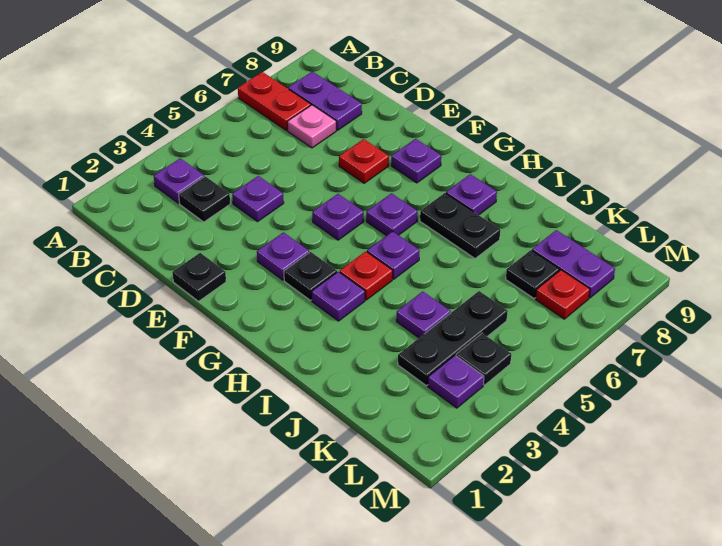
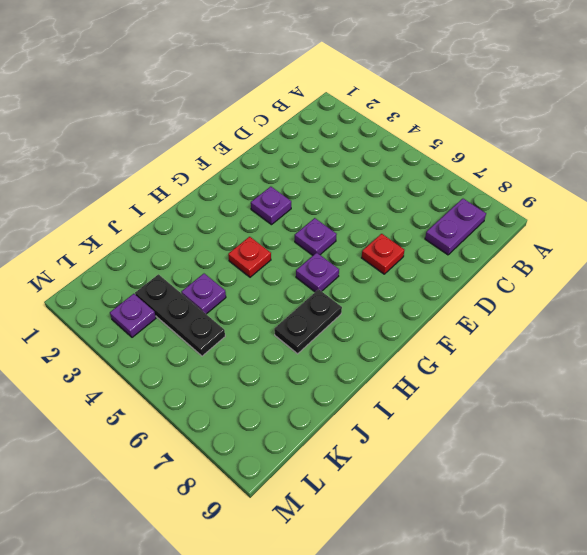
none -> red plate A7:B7 level 1
none -> purple plate B3 level 1
none -> black plate C3 level 1

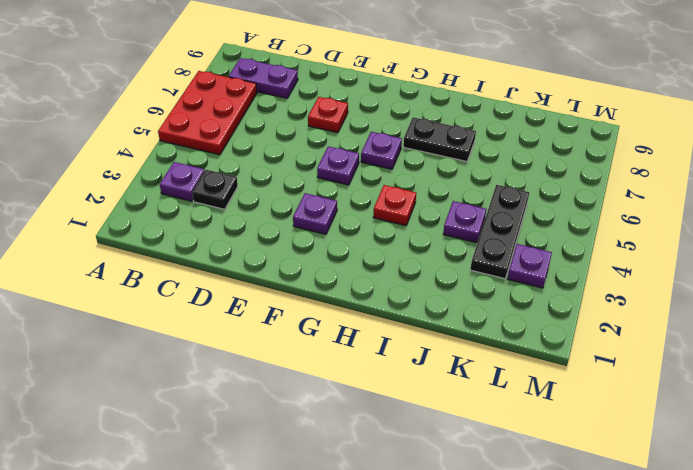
red plate A5:B7 level 1 -> red plate A7:B7 level 1
none -> pink plate C7 level 1
none -> purple plate D4 level 1
none -> black plate E1 level 1

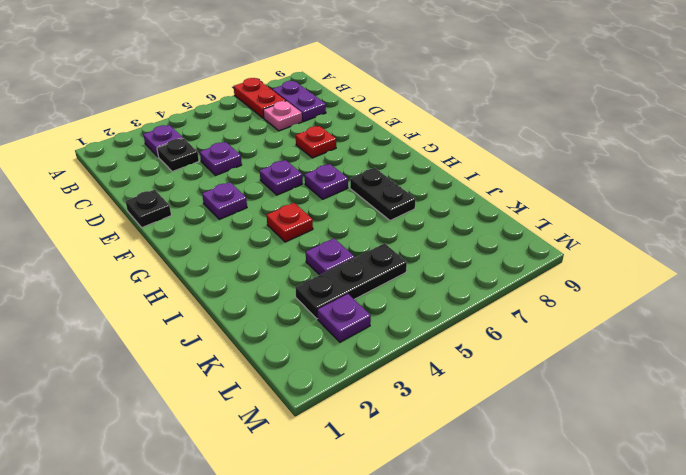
none -> purple plate F8 level 1
none -> black plate G3 level 1
none -> purple plate H3 level 1

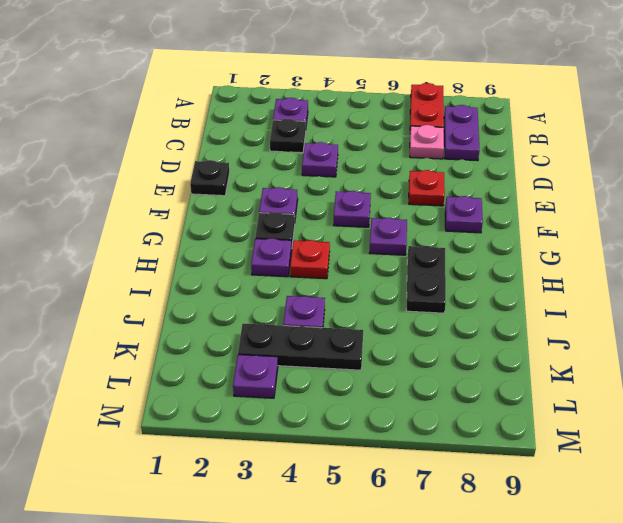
none -> purple plate H5 level 1
none -> purple plate H8 level 1
none -> black plate K7 level 1

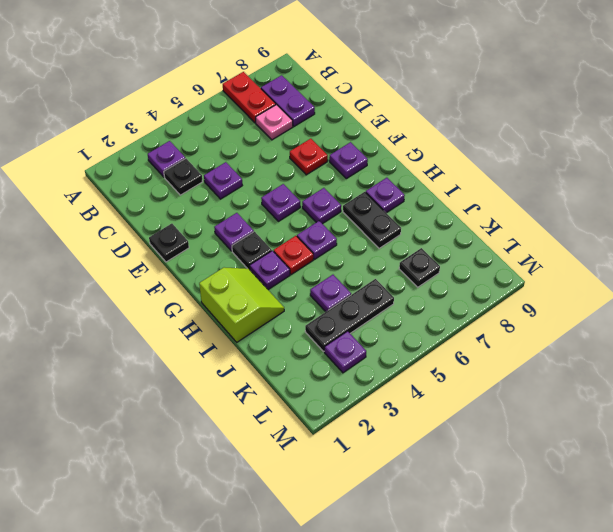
lime slope H1:I2 level 1 top 1 -> none
none -> purple plate K8:L8 level 1
none -> black plate L4 level 1
none -> red plate L7 level 1

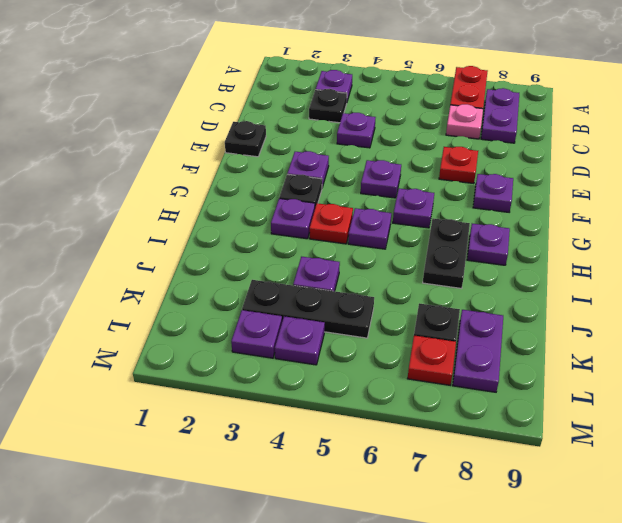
purple plate L4 level 1 -> black plate L4 level 1

